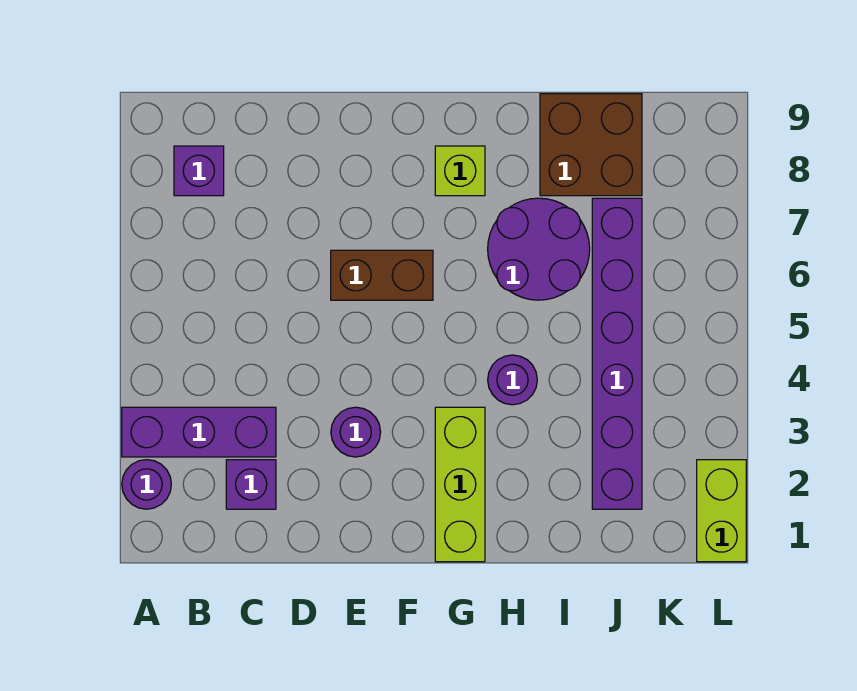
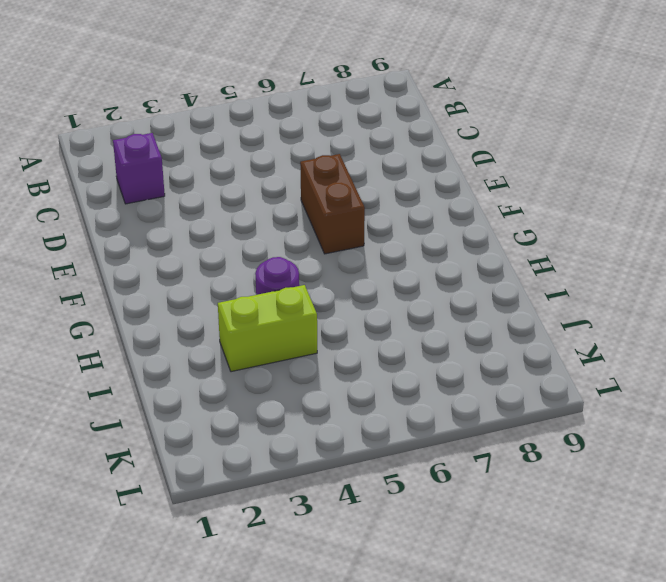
lime brick I3:I4 level 1 -> lime brick L1:L2 level 1
none -> purple round brick A2 level 1
none -> purple brick A3:C3 level 1
none -> purple brick B8 level 1

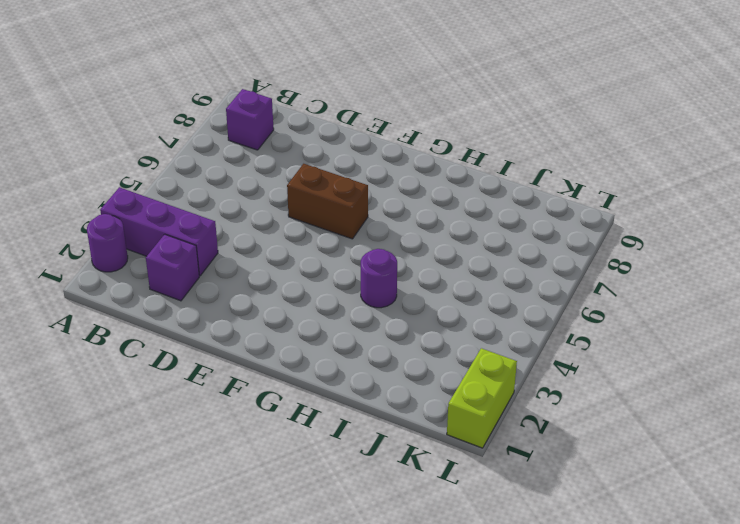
none -> purple round brick E3 level 1
none -> lime brick G1:G3 level 1
none -> lime brick G8 level 1

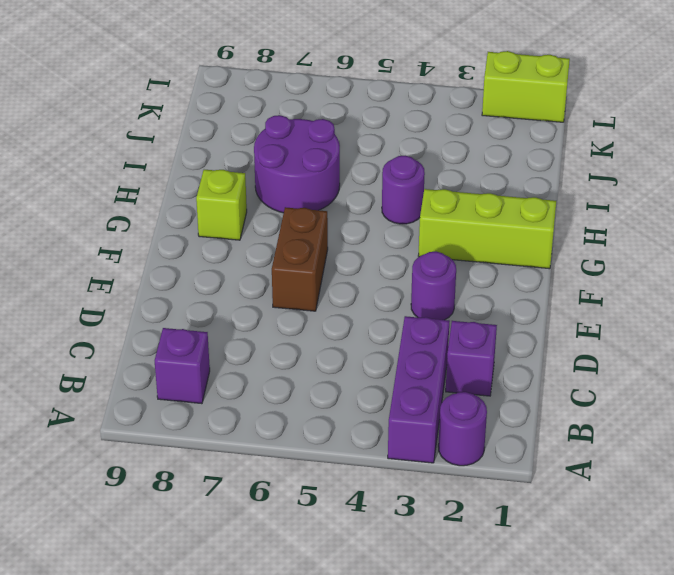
none -> brown brick I8:J9 level 1
none -> purple brick J2:J7 level 1

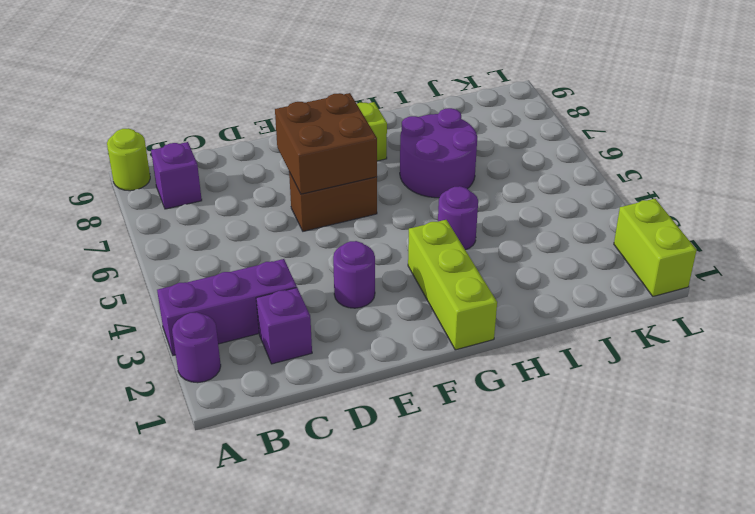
lime round brick A9 level 1 -> none
brown brick E6:F7 level 2 -> brown brick I8:J9 level 1
none -> purple brick J2:J7 level 1

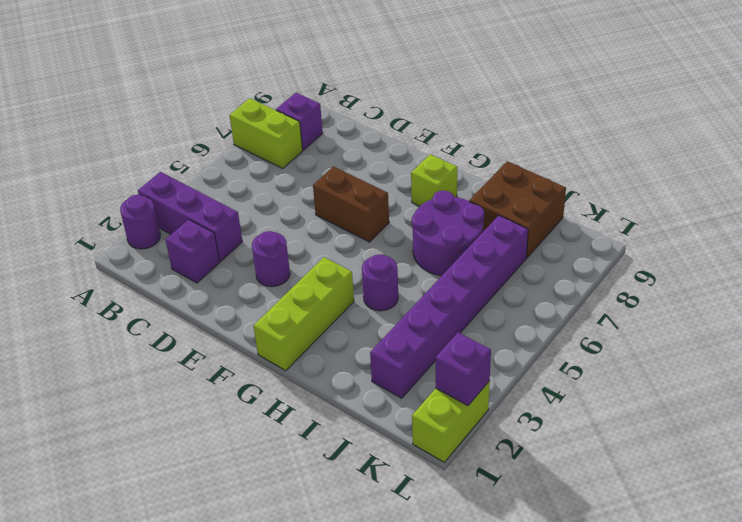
lime brick A7:B7 level 1 -> none
purple brick L2 level 2 -> none

